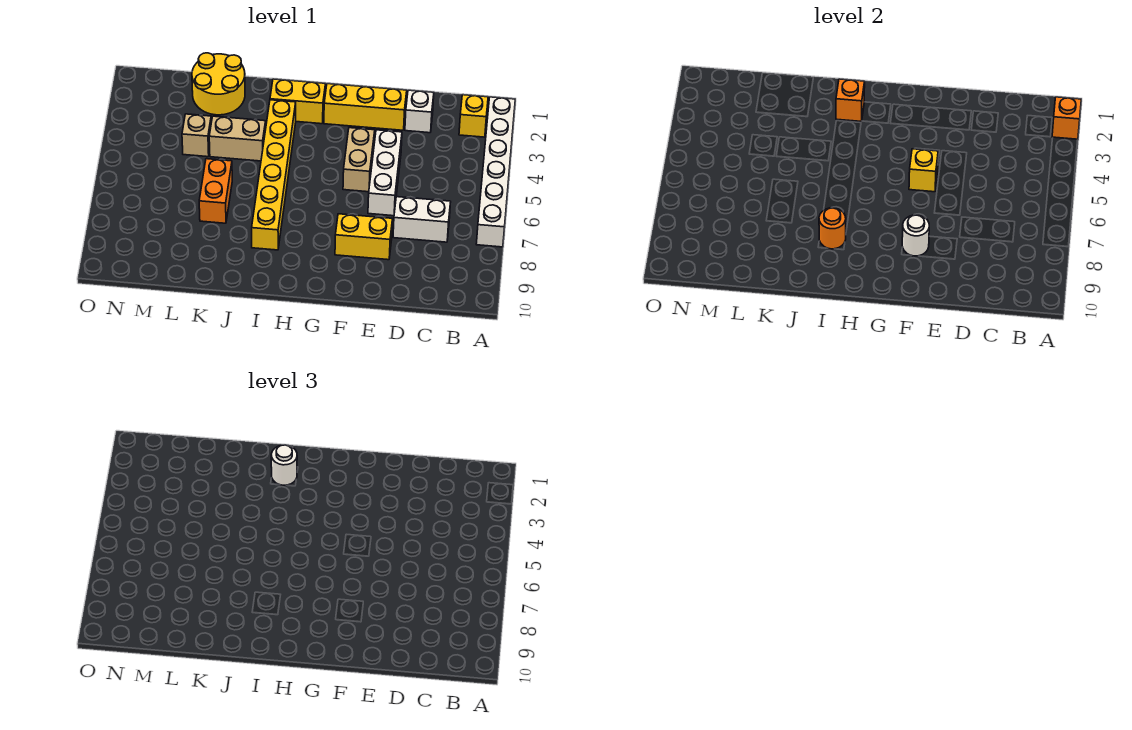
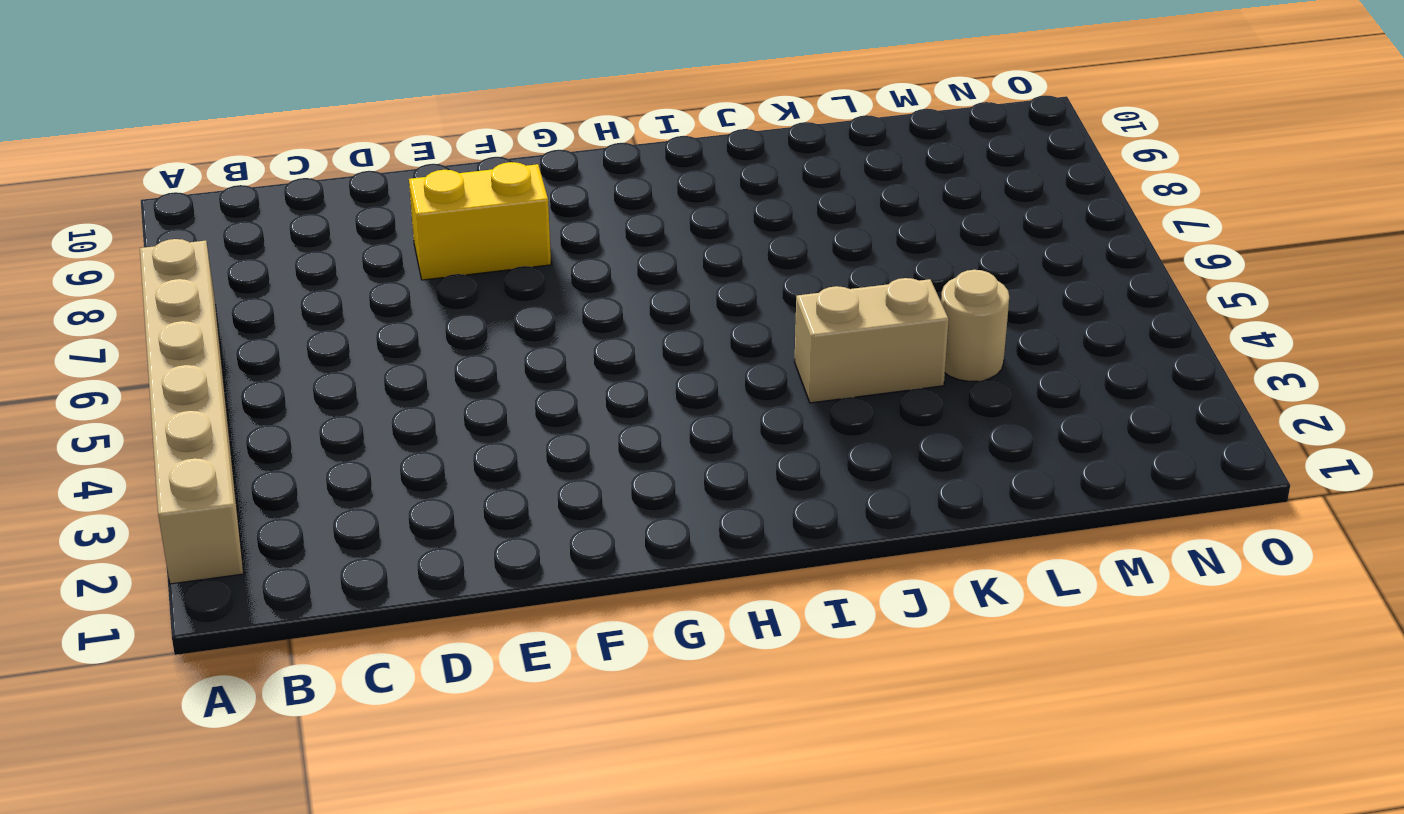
tan brick A2:A7 level 1 -> white brick A2:A7 level 1
tan round brick L4 level 1 -> tan brick L4 level 1
none -> yellow brick B2 level 1
none -> white brick C7:D7 level 1
none -> white brick D2 level 1

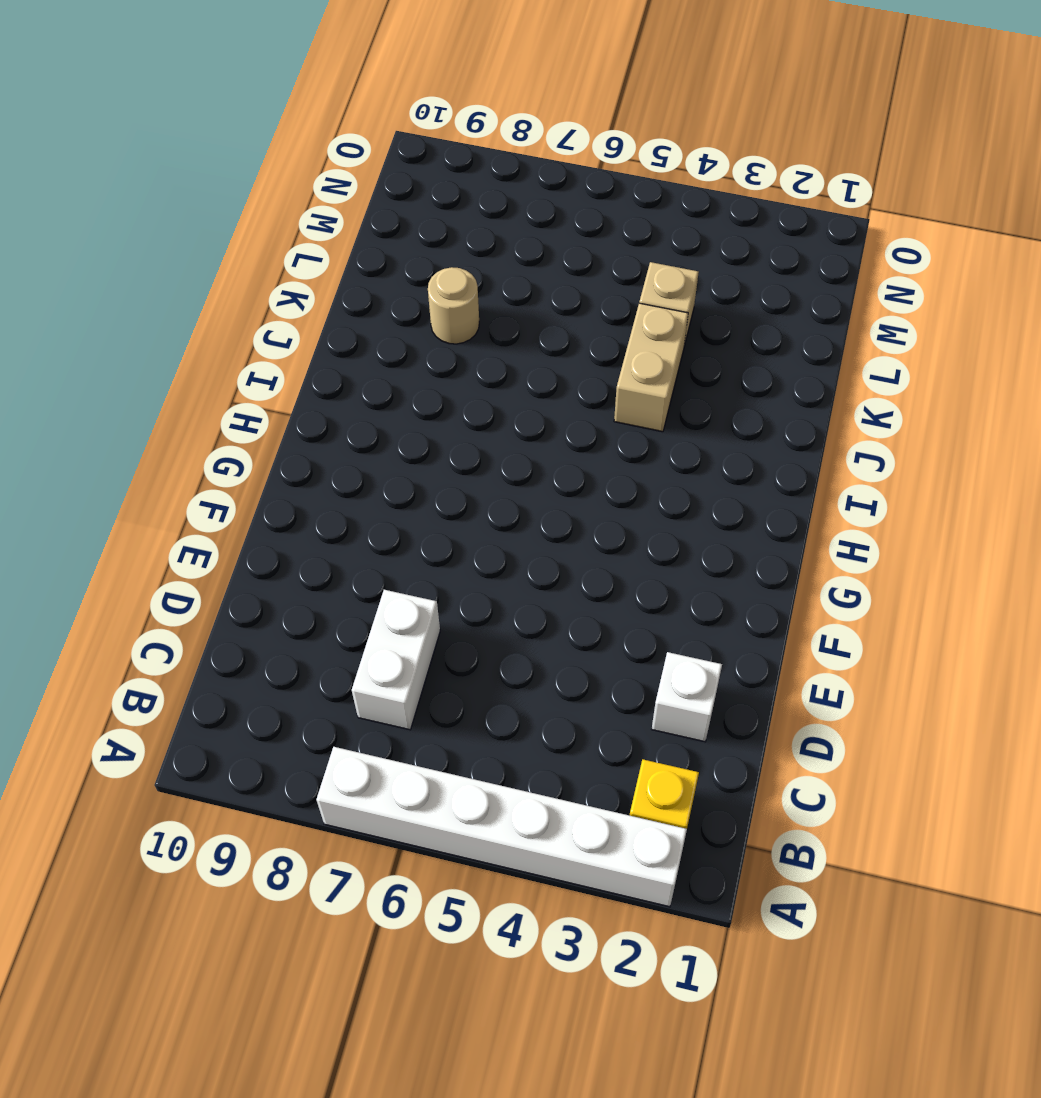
tan round brick K8 level 1 -> none
none -> yellow brick E2:G2 level 1
none -> white brick E4:E6 level 1
none -> yellow brick E8:F8 level 1

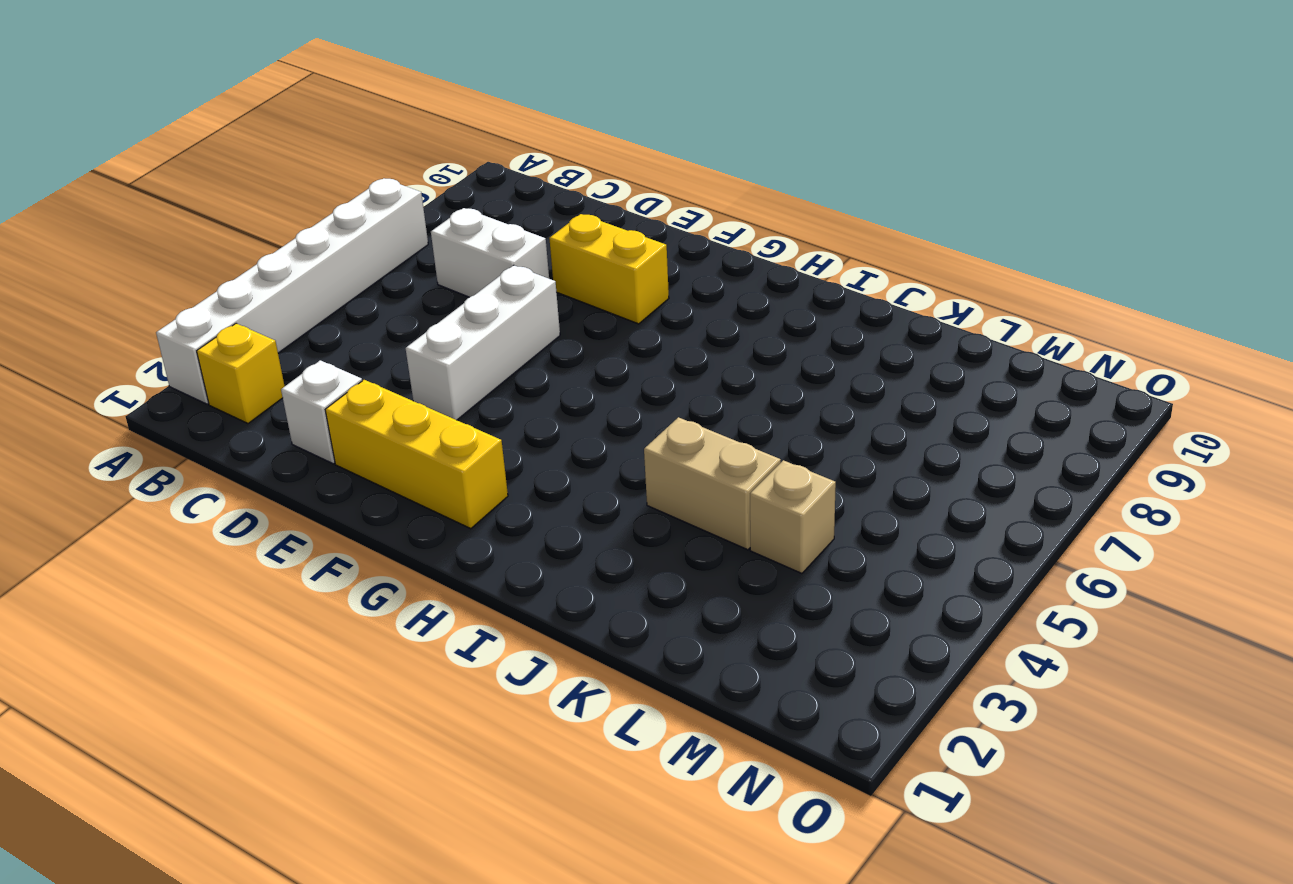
none -> tan brick F4:F5 level 1
none -> yellow brick H2:I2 level 1
none -> yellow brick I3:I8 level 1

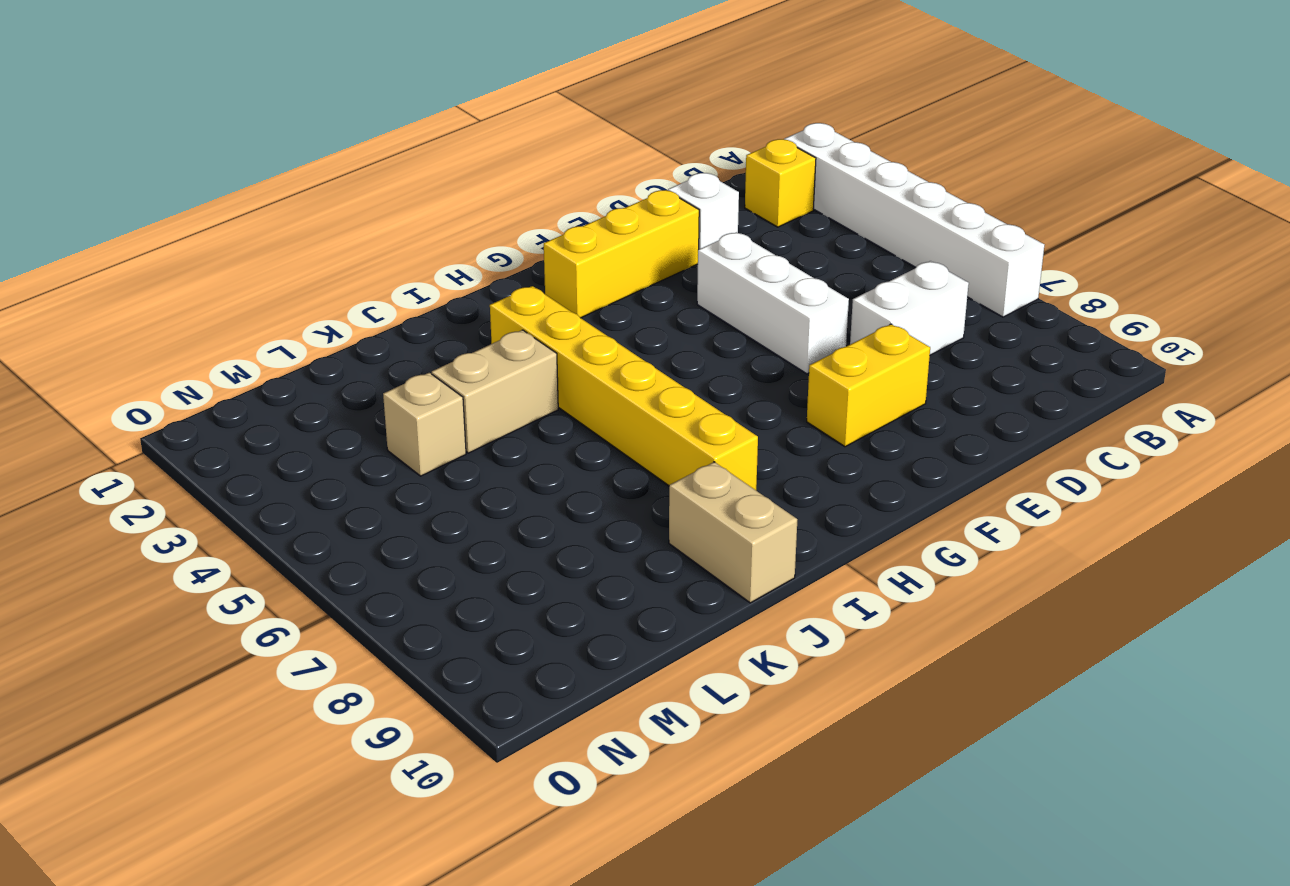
tan brick J9:J10 level 1 -> tan brick F4:F5 level 1
none -> yellow brick H2:I2 level 1
none -> yellow round brick K1:L2 level 1
none -> orange brick K6:K7 level 1

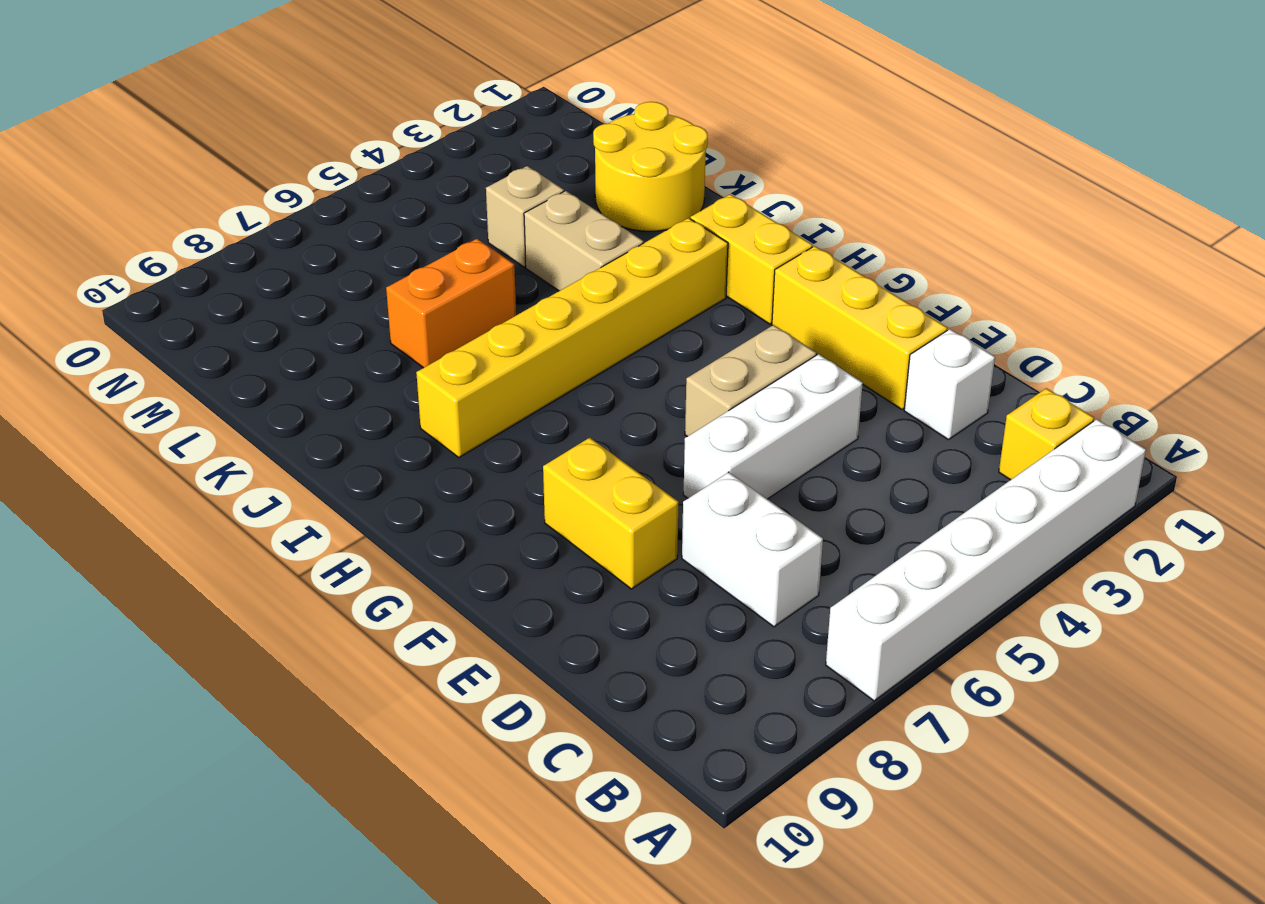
none -> orange brick A2 level 2
none -> yellow brick F5 level 2
none -> white round brick F8 level 2

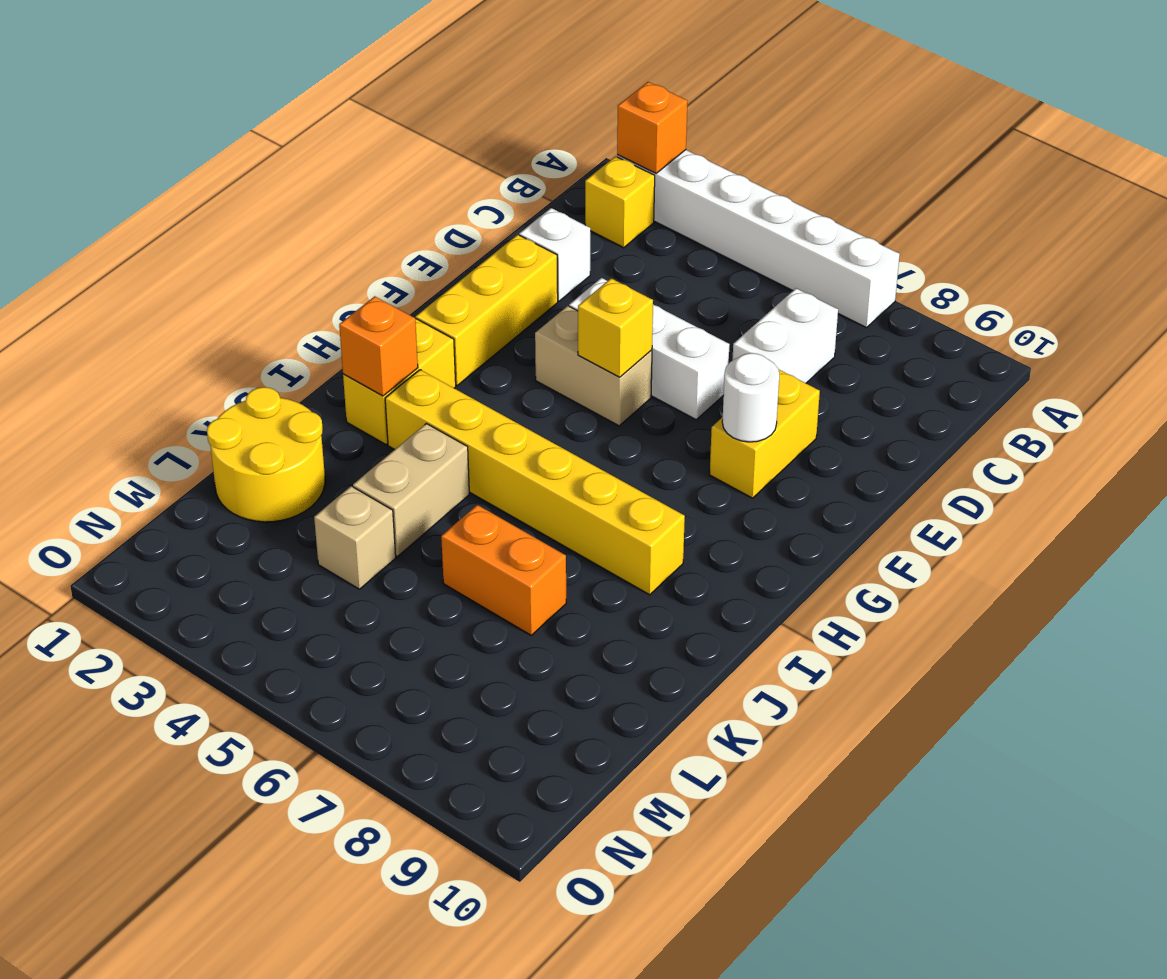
none -> orange round brick I8 level 2
none -> white round brick I2 level 3

